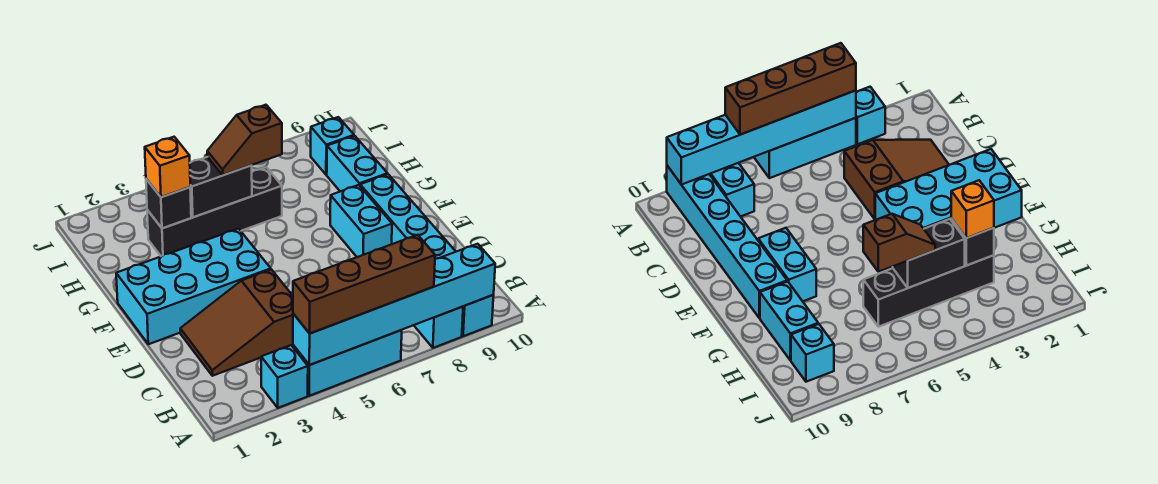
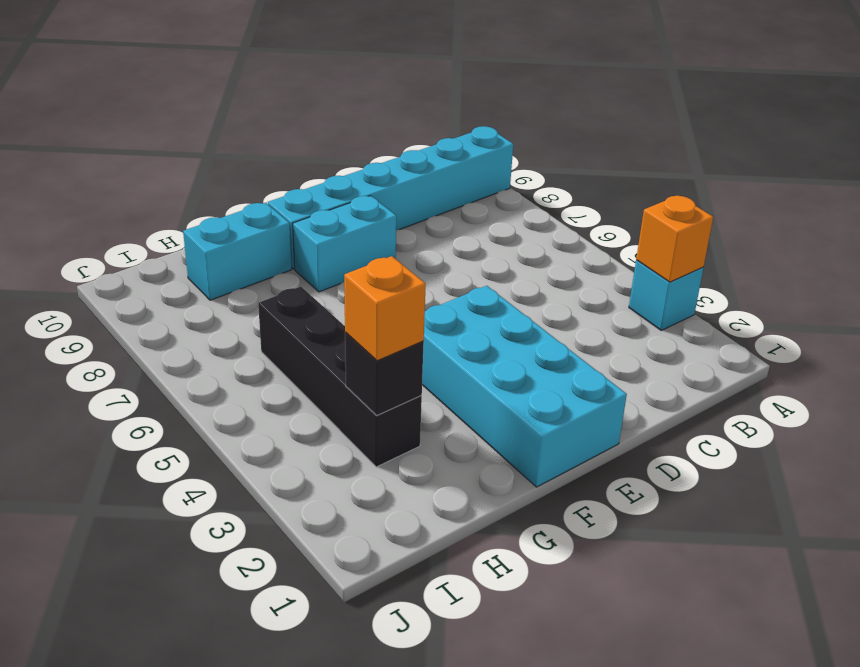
orange brick A3 level 2 -> none
none -> cyan brick A4:A6 level 1
none -> cyan brick A8:B8 level 1
none -> brown slope C2:D4 level 1 top 4

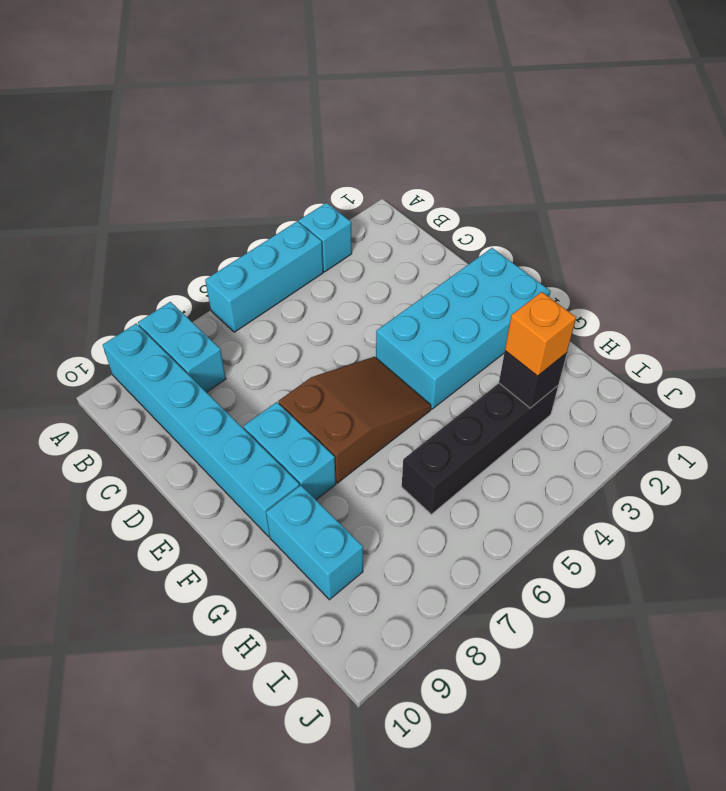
brown slope E5:F7 level 1 top 7 -> brown slope C2:D4 level 1 top 4
none -> cyan brick I9 level 1
none -> cyan brick A4:A9 level 2
none -> black brick H4:H5 level 2

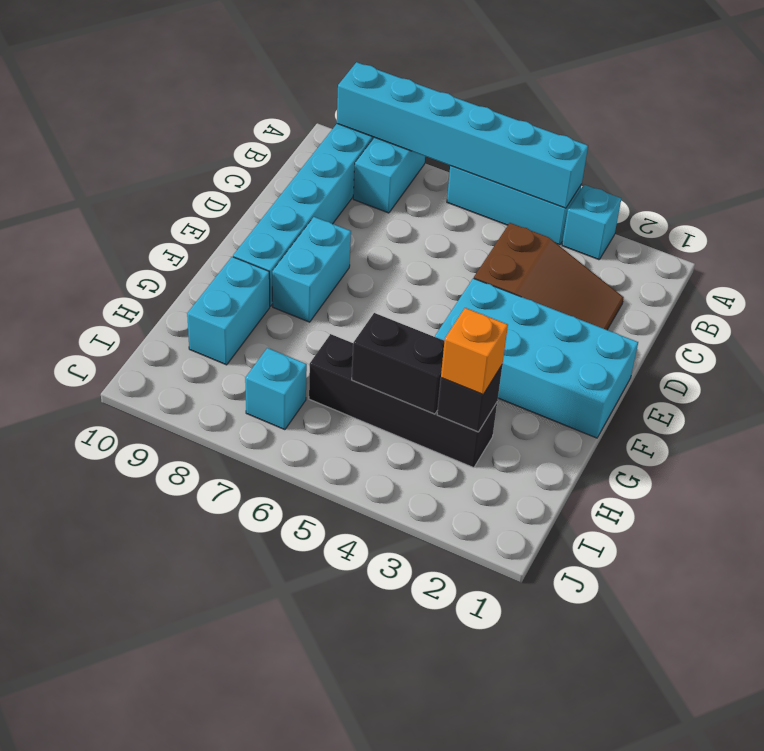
cyan brick I7 level 1 -> cyan brick I9 level 1
none -> brown brick A4:A7 level 3
none -> brown slope H5:H6 level 3 top 6

